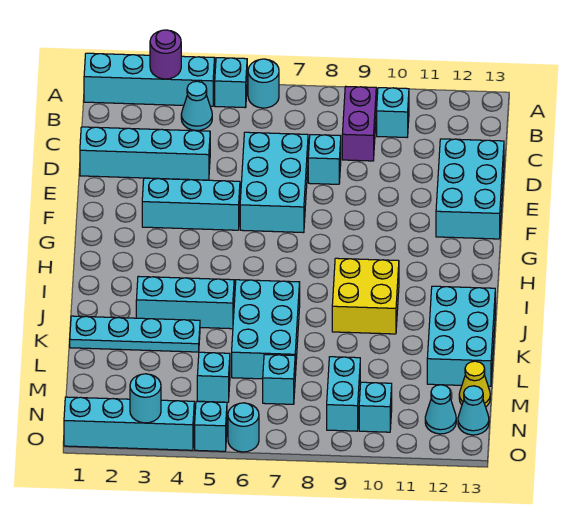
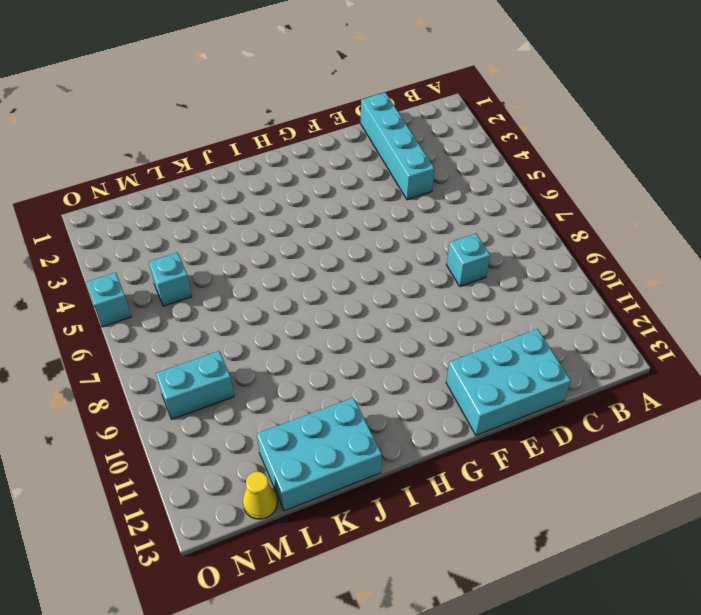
none -> cyan brick A1:A4 level 1
none -> cyan brick A5 level 1
none -> cyan round brick A6 level 1

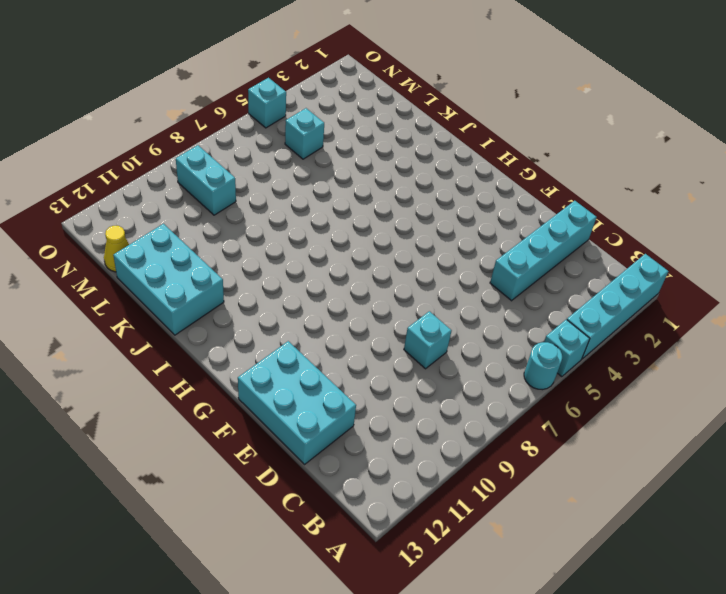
none -> cyan cone B4 level 1
none -> purple brick B9:C9 level 1
none -> cyan brick B10 level 1

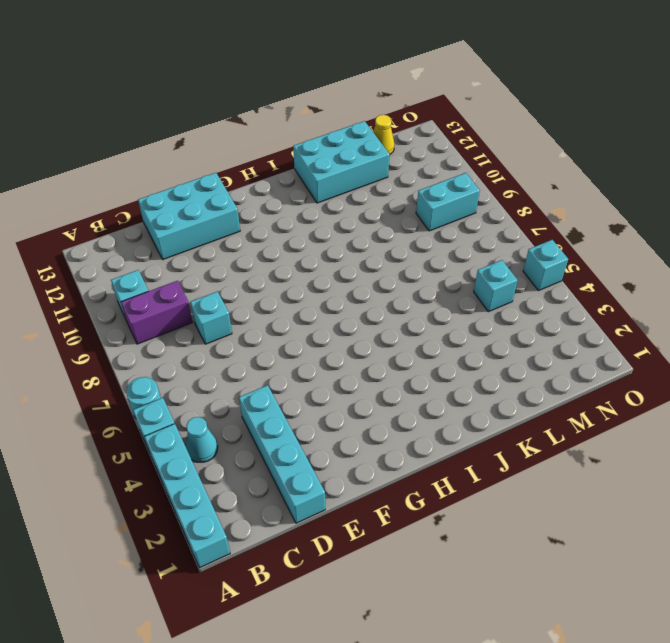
none -> cyan brick D6:F7 level 1
none -> cyan brick F3:F5 level 1
none -> yellow brick I9:J10 level 1

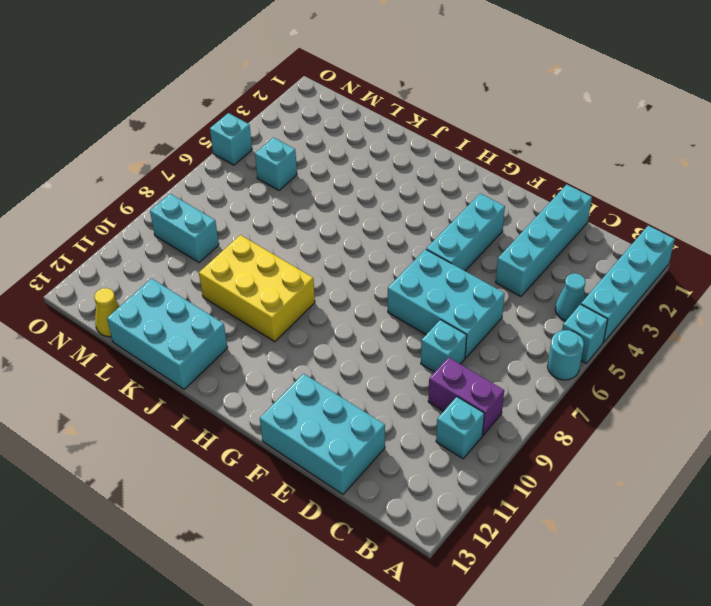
yellow brick I9:K10 level 1 -> yellow brick I9:J10 level 1
none -> cyan brick J3:J5 level 1
none -> cyan brick J6:L7 level 1
none -> cyan plate K1:K4 level 1

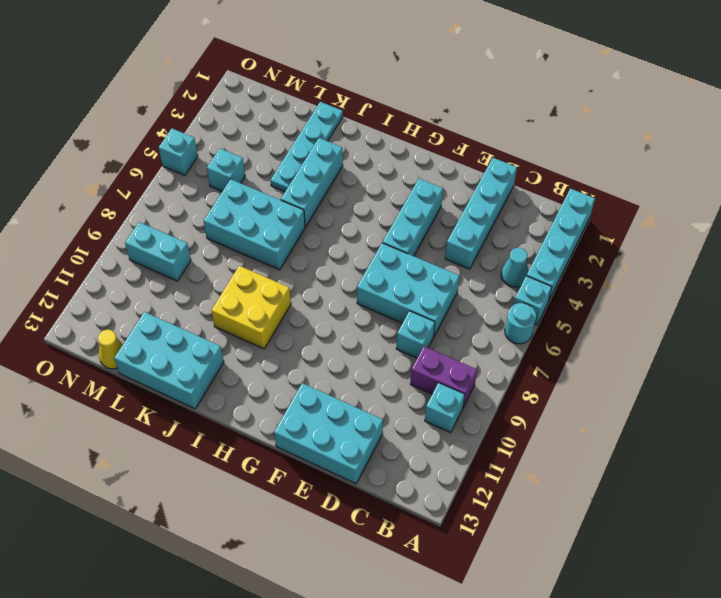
none -> cyan brick M7 level 1
none -> cyan brick N10 level 1
none -> cyan cone N12 level 1

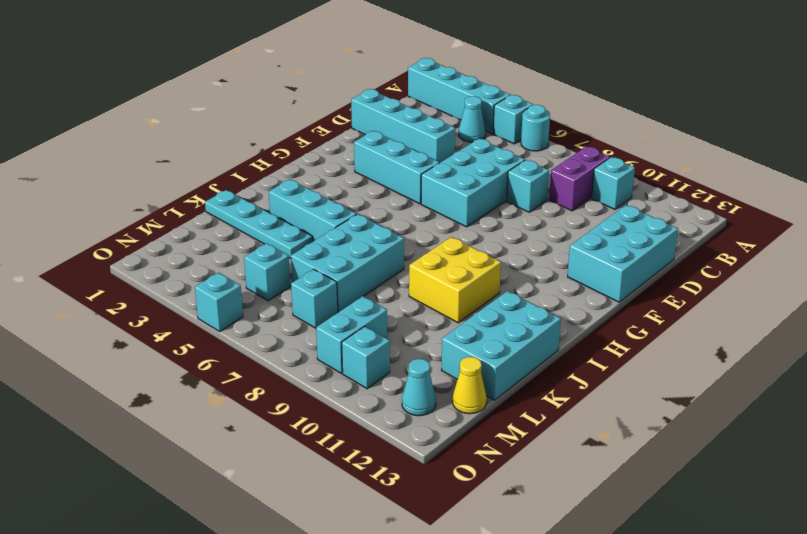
none -> cyan cone N13 level 1
none -> cyan brick O1:O4 level 1
none -> cyan round brick O6 level 1

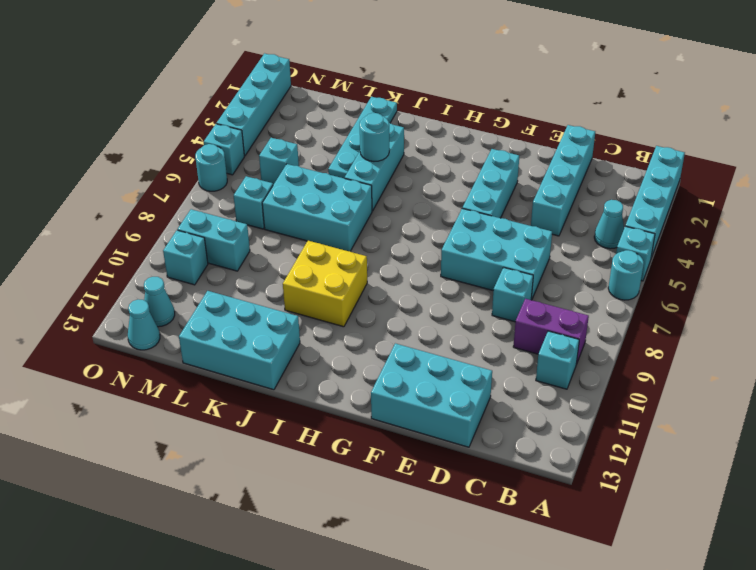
cyan round brick J4 level 2 -> cyan round brick O3 level 2
none -> yellow cone M13 level 1
none -> purple round brick A3 level 2

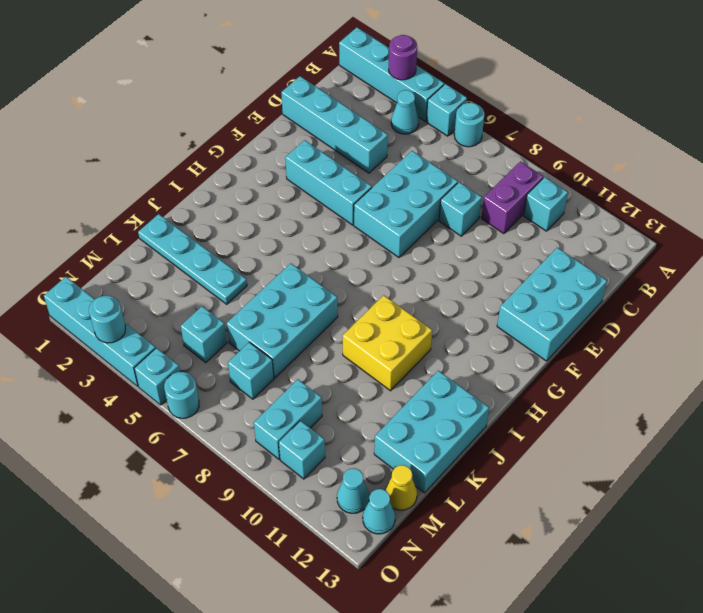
none -> cyan brick J3:J5 level 1

